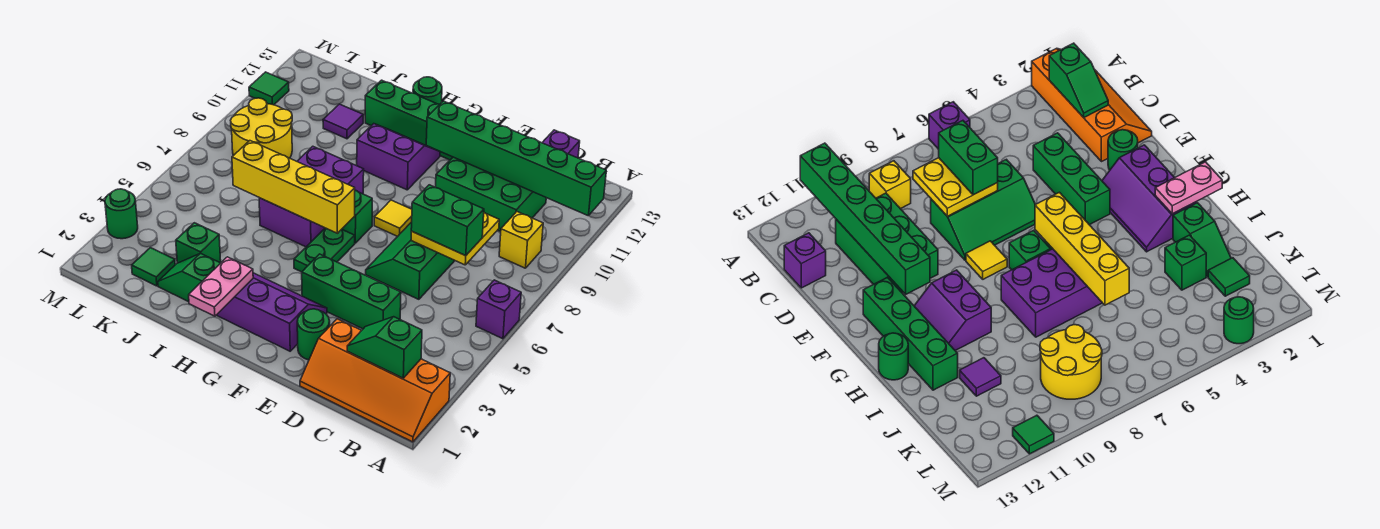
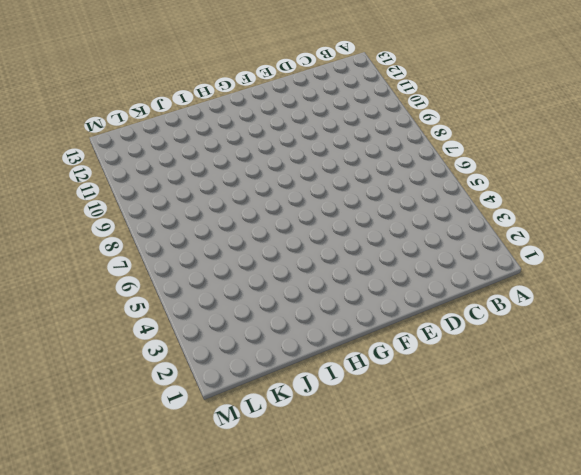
none -> orange slope A1:D2 level 1 top 2
none -> purple brick A6 level 1
none -> yellow brick B9 level 1

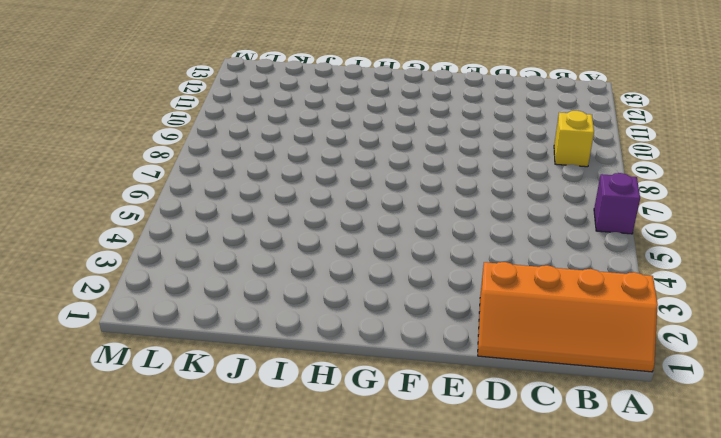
none -> green brick C10:E11 level 1
none -> purple brick C13 level 1
none -> green brick D4:F4 level 1

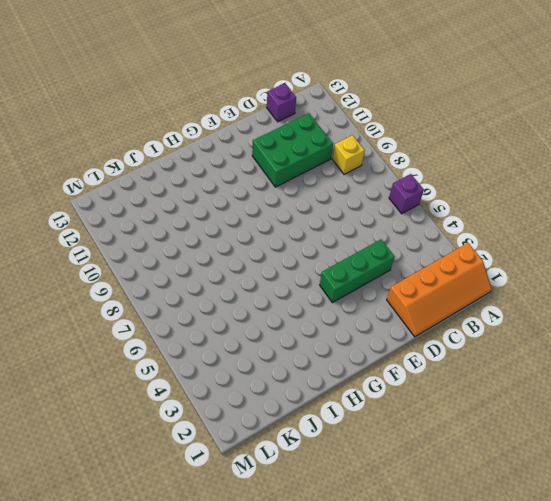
none -> green slope D6:E8 level 1 top D
none -> green round brick E2 level 1
none -> purple slope F2:H3 level 1 top 2

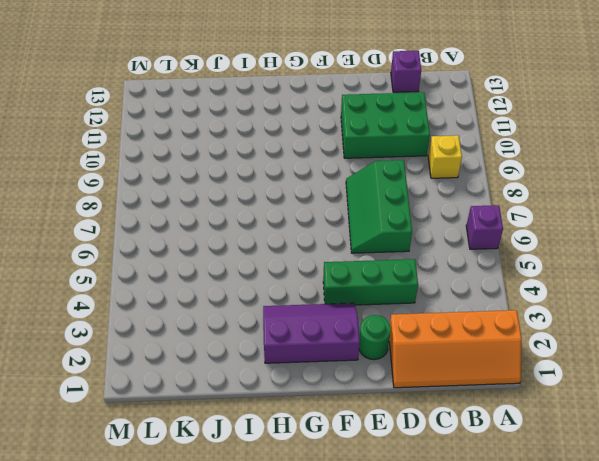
none -> yellow tile F8 level 1
none -> green brick F12:I12 level 1
none -> green plate G5:G6 level 1

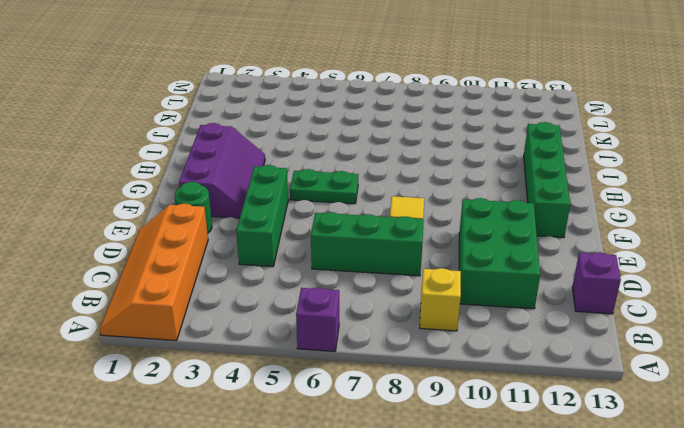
none -> green brick G7 level 1
none -> purple slope G10:H11 level 1 top 10
none -> purple brick H6:I8 level 1

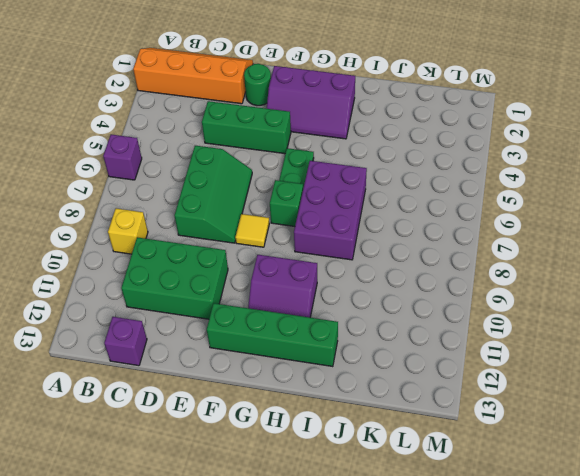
none -> green round brick H13 level 1
none -> green slope I2:J2 level 1 top I
none -> green brick J3 level 1

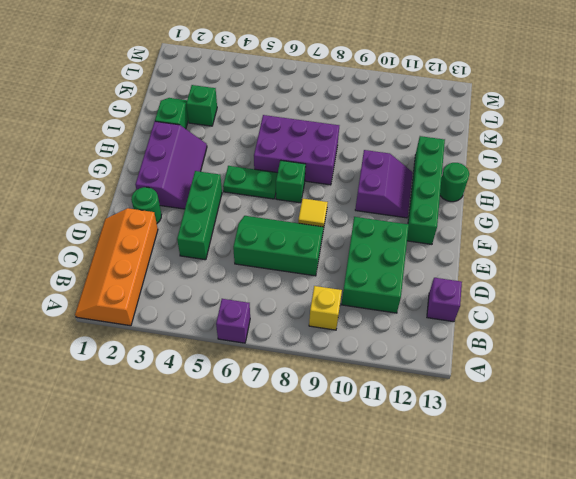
none -> purple tile J11 level 1
none -> green tile K2 level 1
none -> yellow round brick K8:L9 level 1

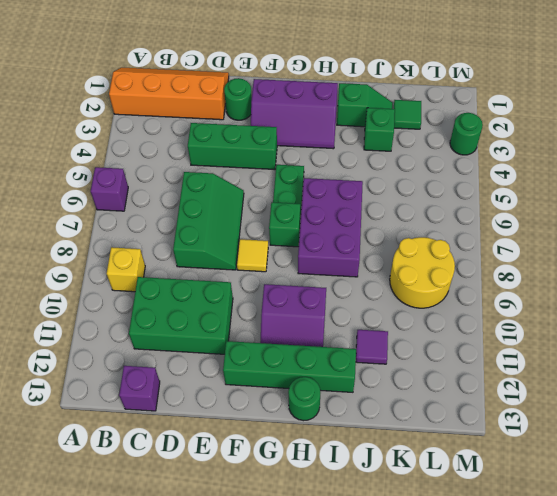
none -> green tile M11 level 1
none -> green brick A11:F11 level 2
none -> green slope B2:C2 level 2 top B

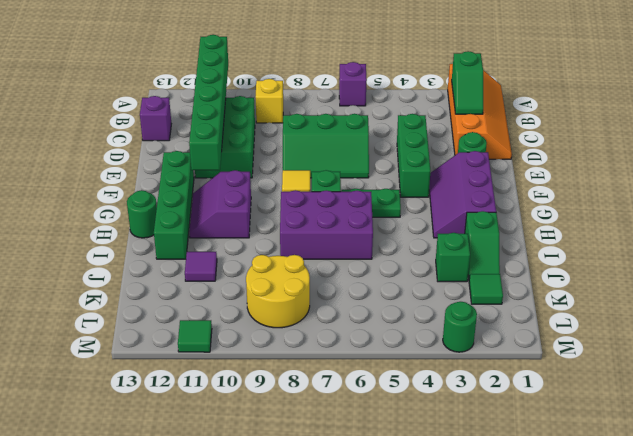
none -> yellow plate C7:D8 level 2
none -> yellow brick G6:J6 level 2
none -> pink plate H1:H2 level 2

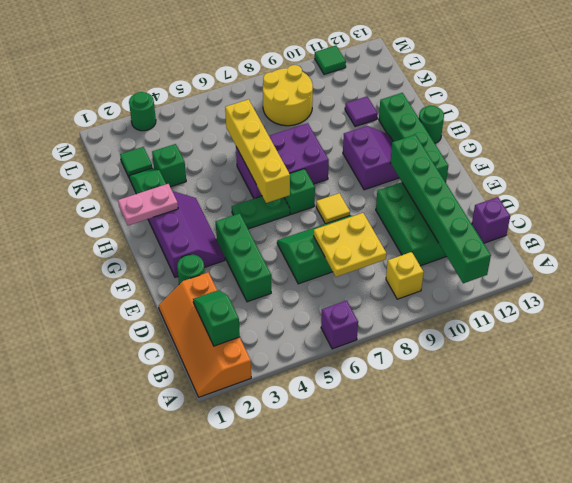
none -> green brick C7:D7 level 3

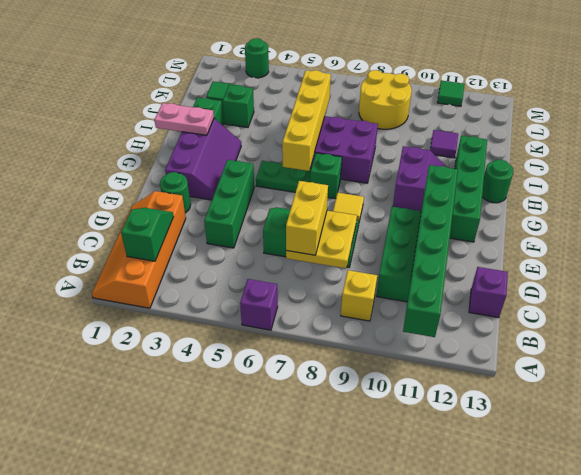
yellow brick C7:D7 level 3 -> green brick C7:D7 level 3

